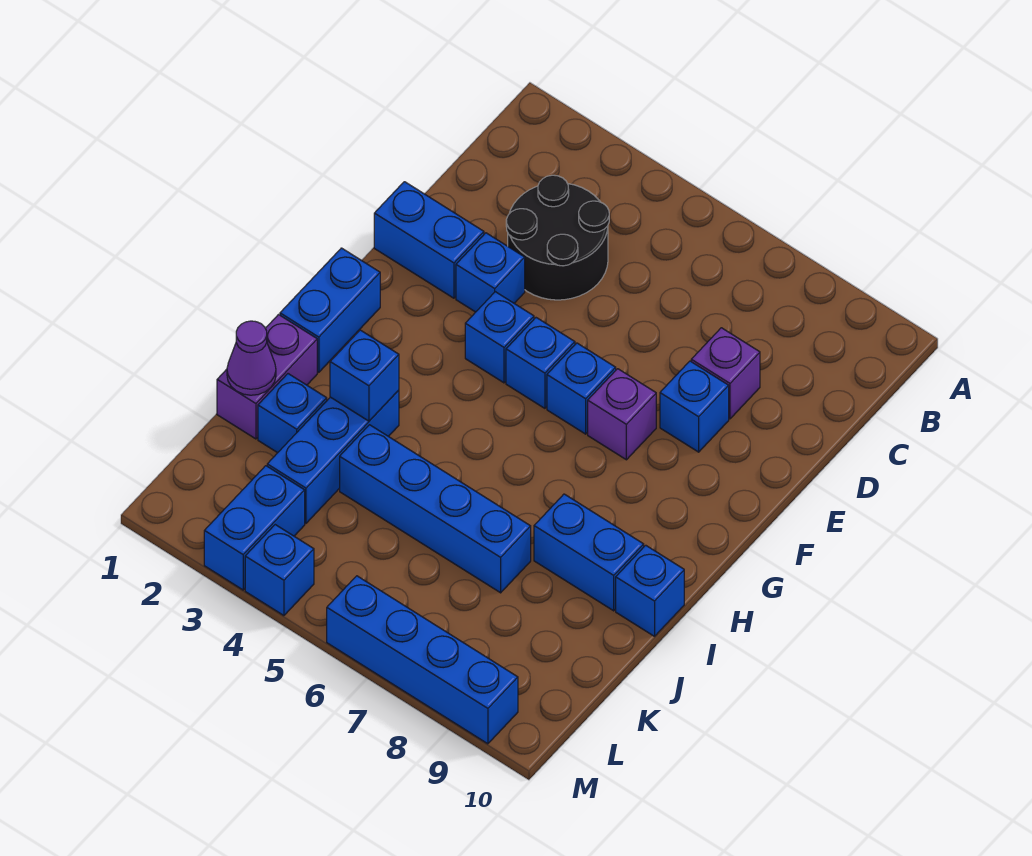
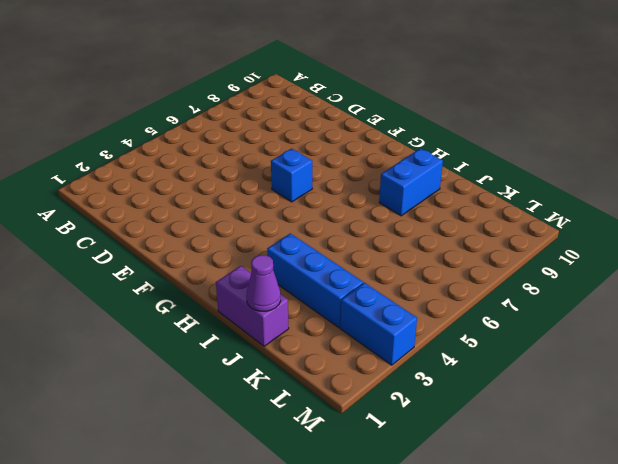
none -> black round brick C3:D4 level 1
none -> purple brick D8 level 1
none -> blue brick E1:E2 level 1

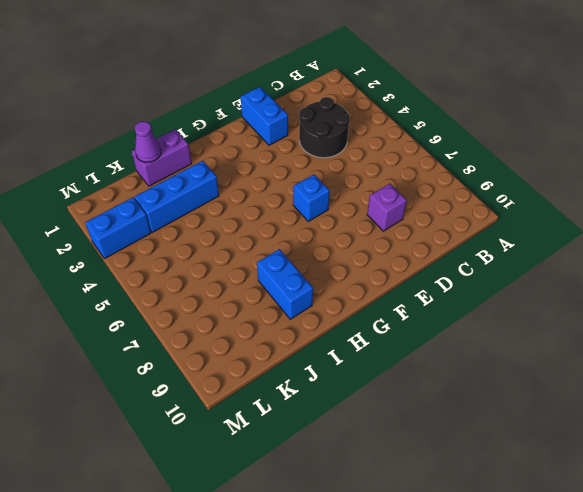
none -> blue brick E3 level 1
none -> blue brick E8 level 1
none -> blue brick F4 level 1

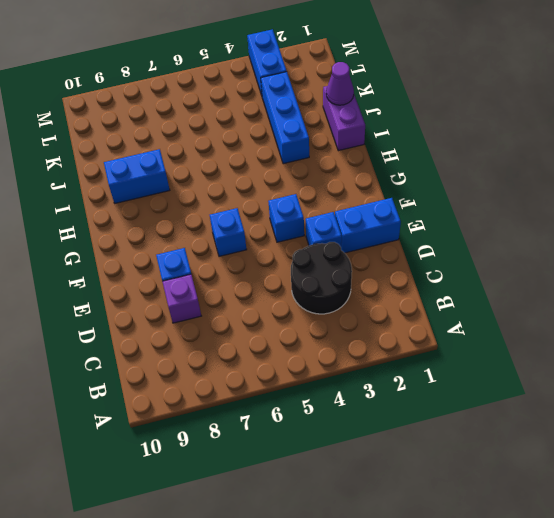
none -> blue brick F5 level 1
none -> purple brick F7 level 1
none -> blue brick G1:H1 level 1

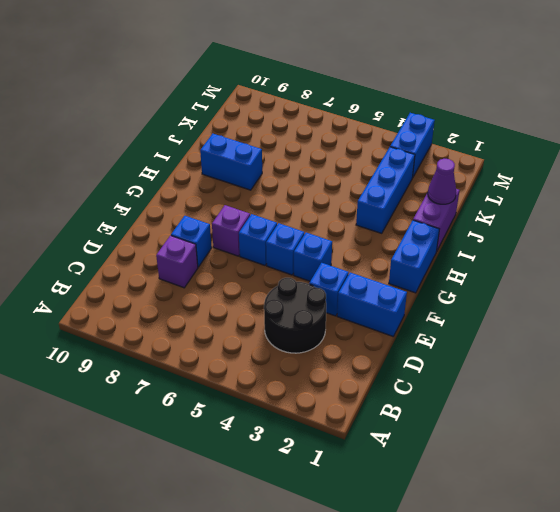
none -> blue brick I10 level 1
none -> blue brick J2 level 1
none -> blue brick J4:J7 level 1

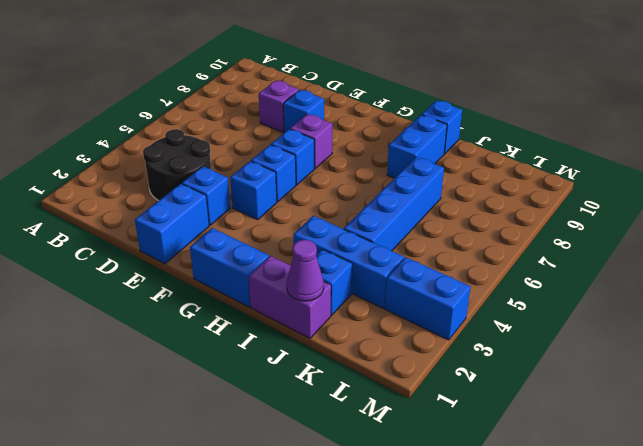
none -> blue brick M4 level 1
none -> blue brick M6:M9 level 1
none -> blue brick I3 level 2

